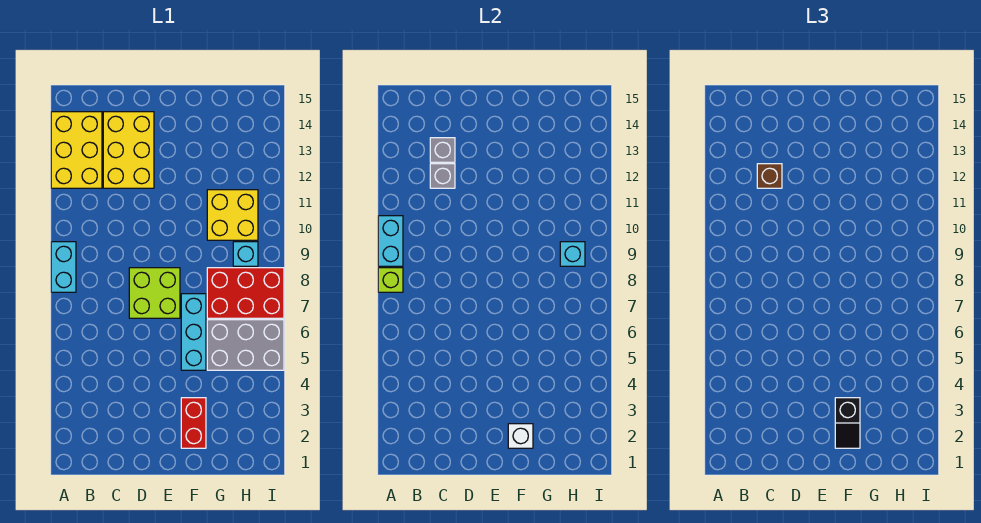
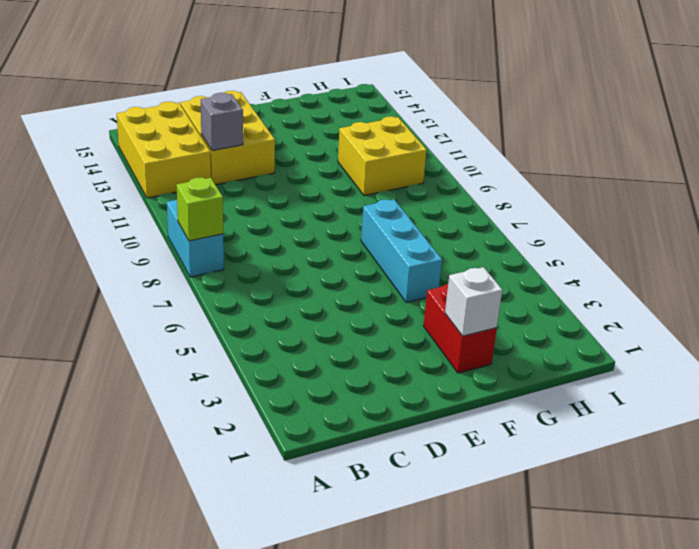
none -> lime brick D7:E8 level 1
none -> grey brick G5:I6 level 1
none -> red brick G7:I8 level 1

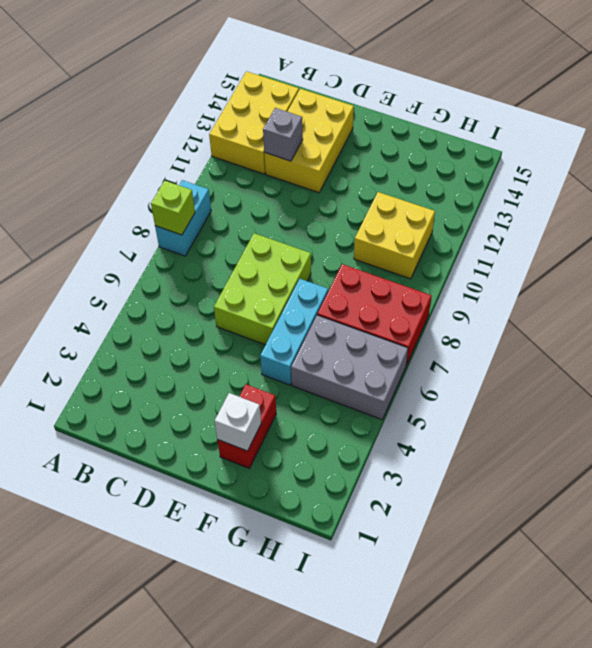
lime brick D6:E8 level 1 -> lime brick D7:E8 level 1
none -> cyan brick H9 level 1
none -> cyan brick A9:A10 level 2
none -> grey brick C13 level 2

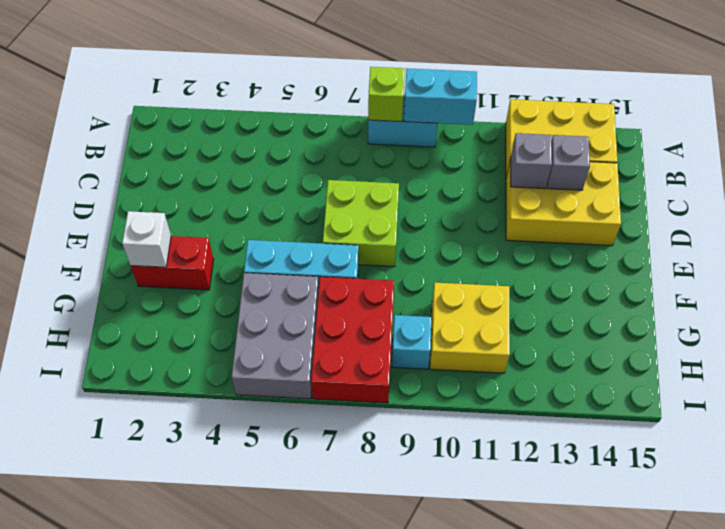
none -> cyan brick H9 level 2
none -> brown brick C12 level 3
none -> black slope F2:F3 level 3 top 3

